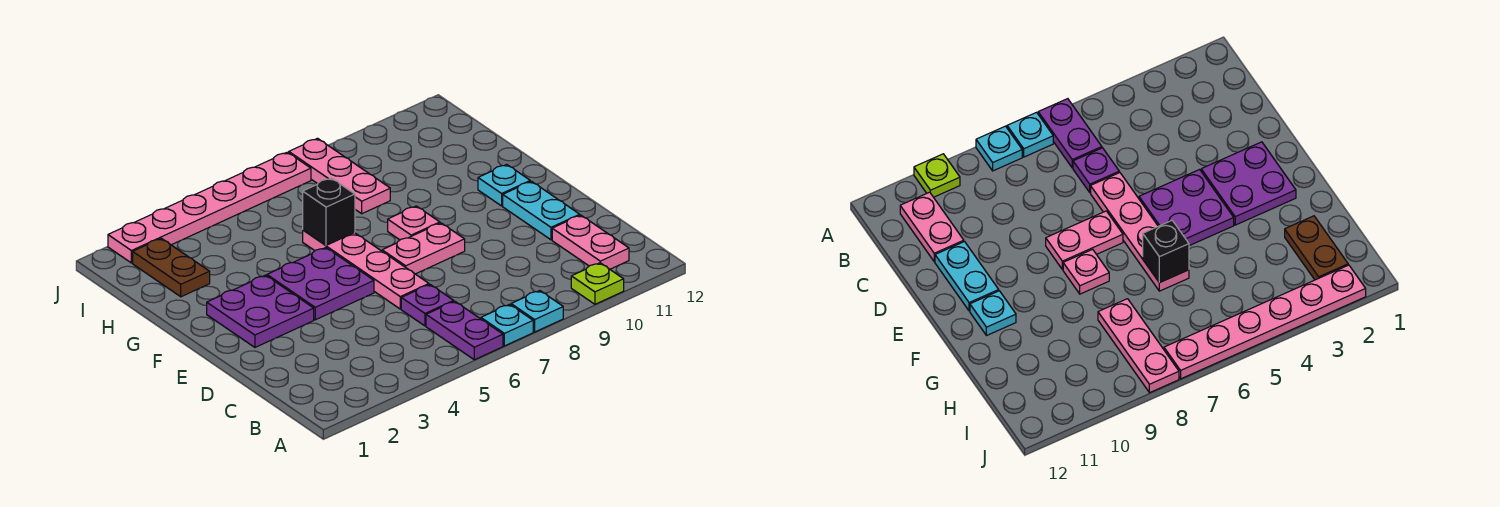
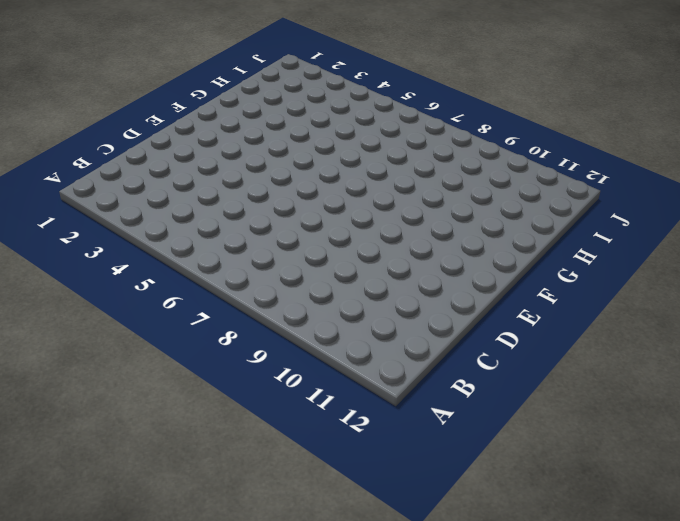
none -> purple plate A6:B6 level 1
none -> cyan plate A7 level 1
none -> cyan plate A8 level 1

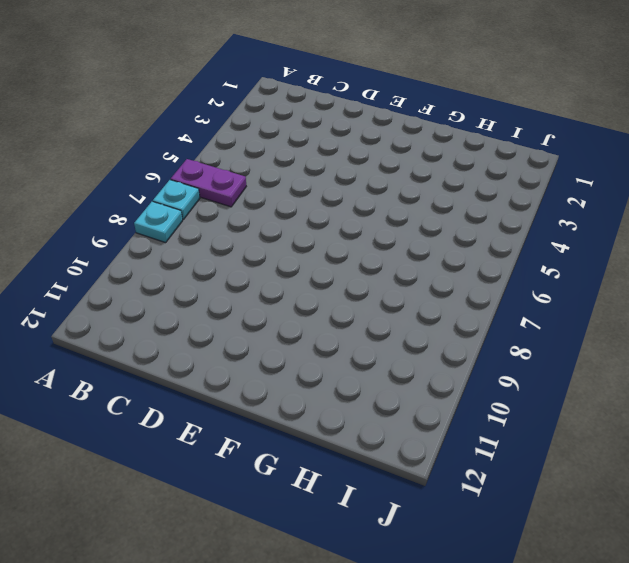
none -> lime plate A10 level 1
none -> pink plate B11:C11 level 1
none -> purple plate C6 level 1

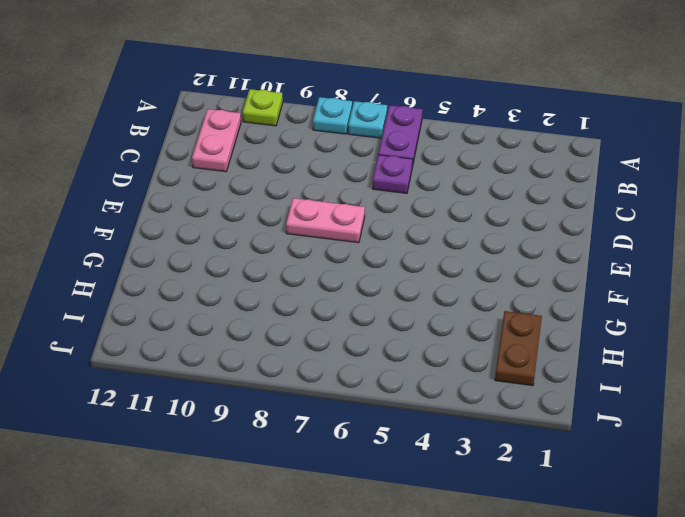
none -> pink plate D6:G6 level 1
none -> cyan plate D11:E11 level 1
none -> purple plate E2:F3 level 1

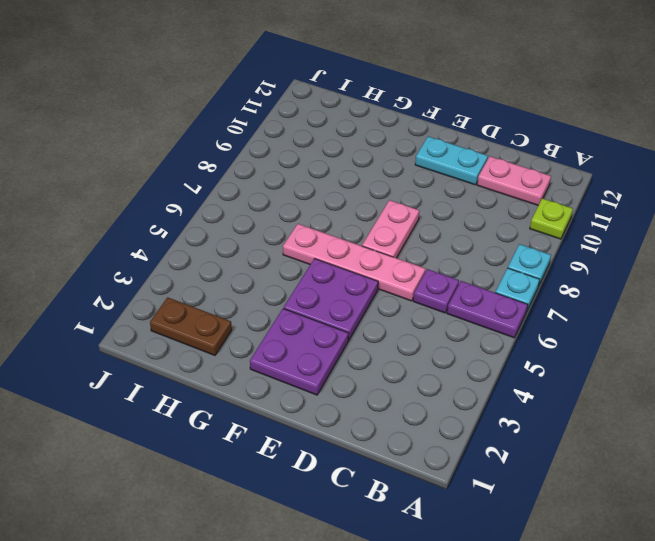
none -> pink plate F8 level 1
none -> cyan plate F11 level 1
none -> pink plate H8:J8 level 1

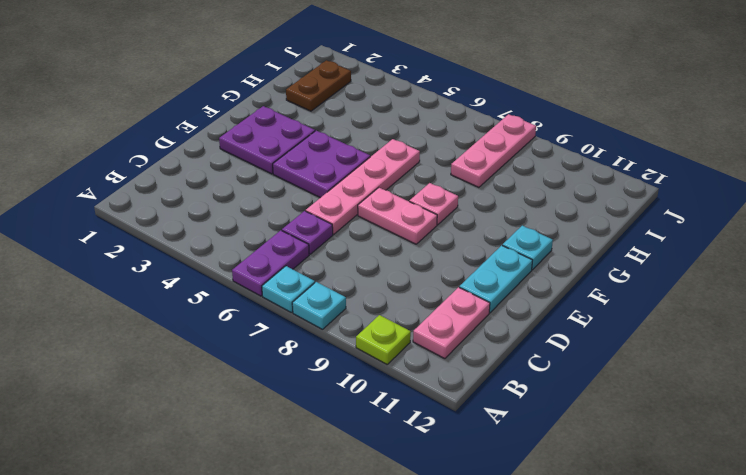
none -> pink plate J2:J7 level 1
none -> black brick G6 level 2

